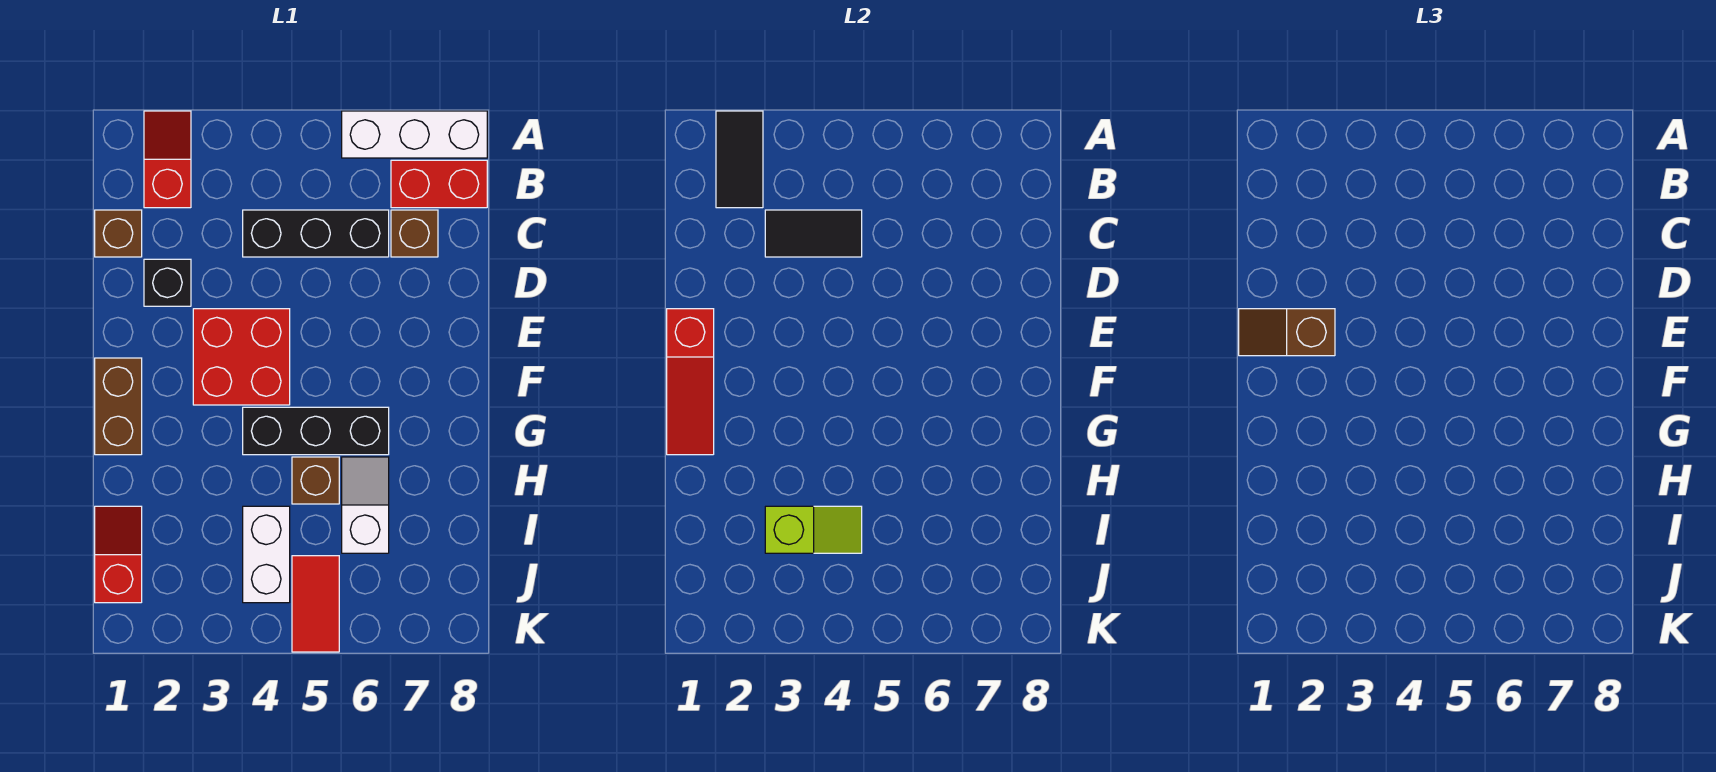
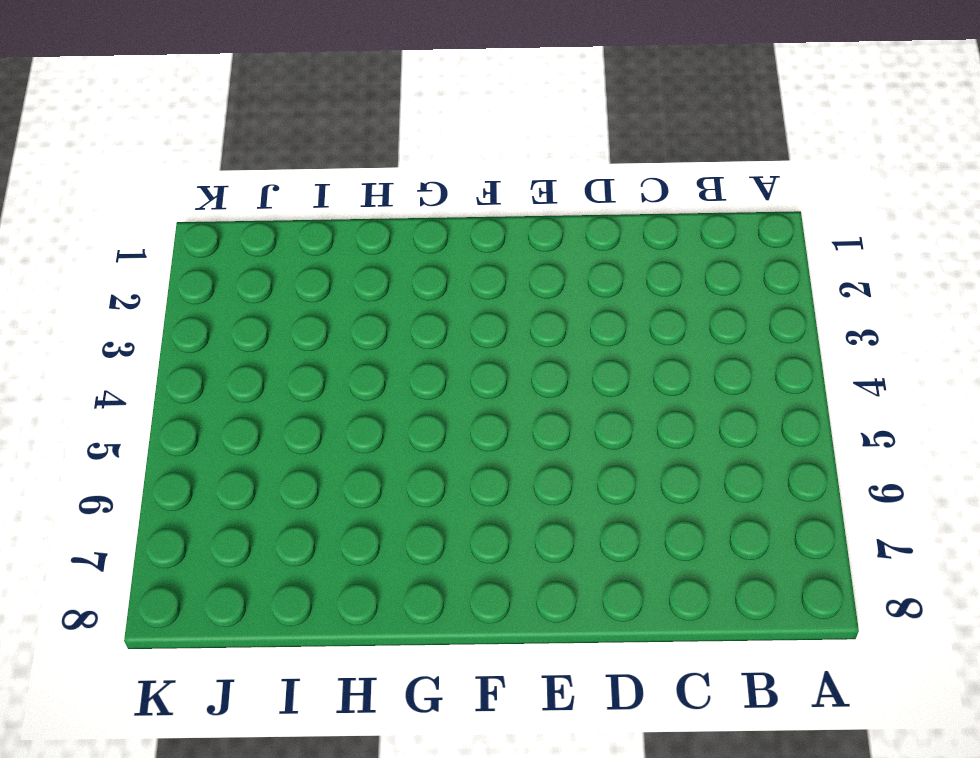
none -> red slope A2:B2 level 1 top B
none -> white brick A6:A8 level 1
none -> red brick B7:B8 level 1

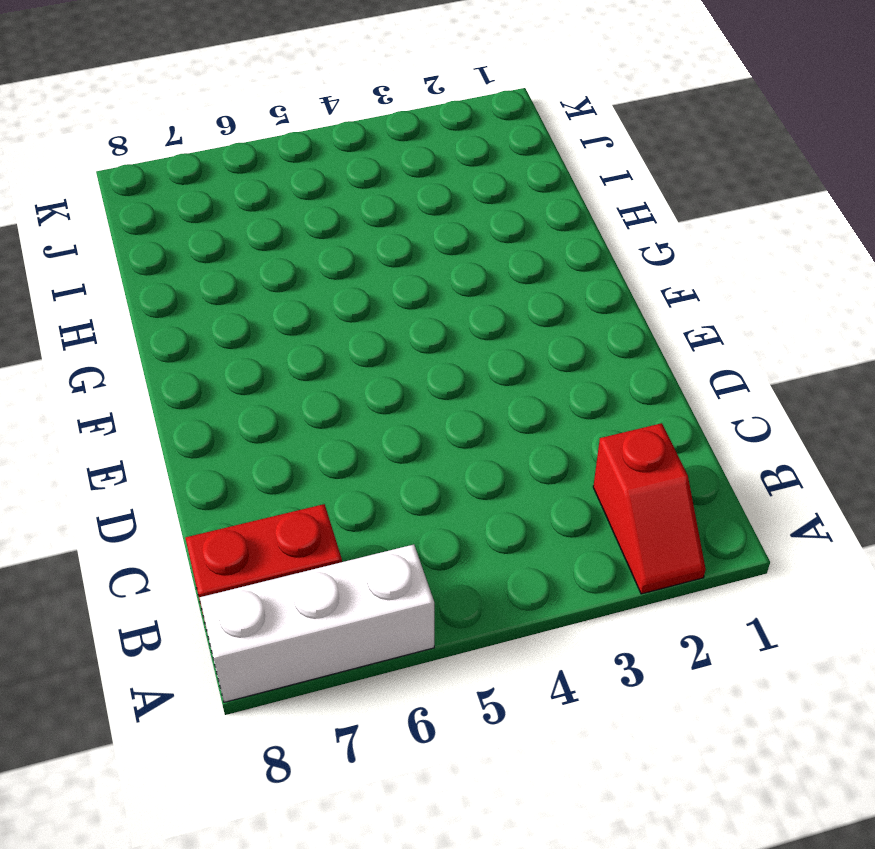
none -> brown brick C1 level 1
none -> black brick C4:C6 level 1
none -> brown brick C7 level 1

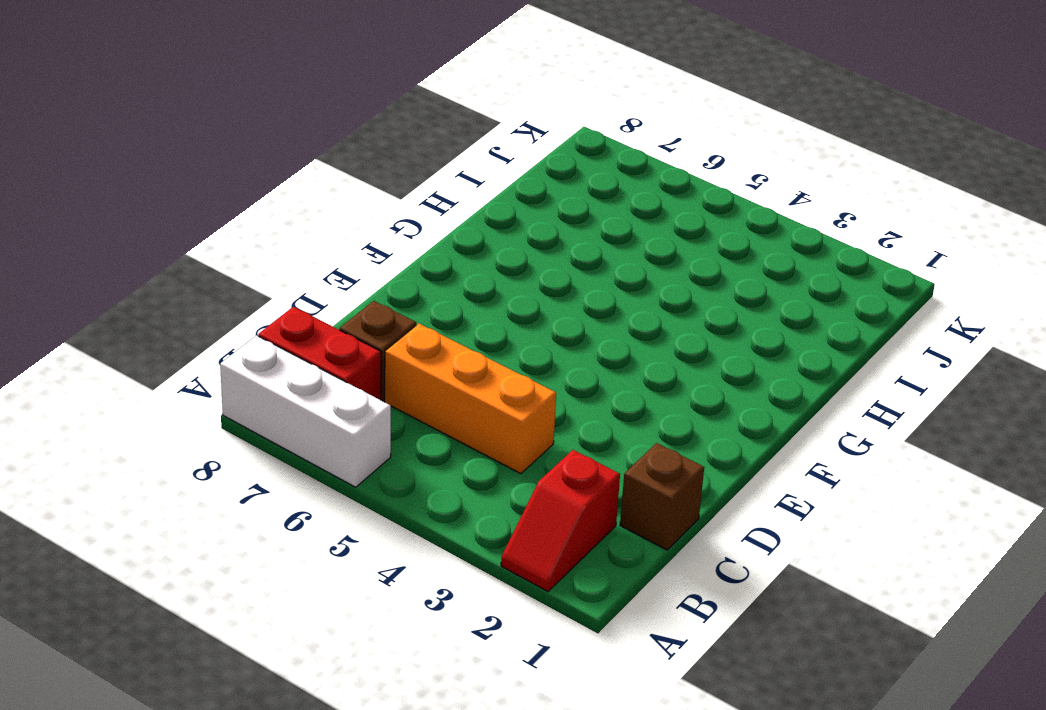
orange brick C4:C6 level 1 -> black brick C4:C6 level 1
none -> black brick D2 level 1
none -> red brick E3:F4 level 1
none -> brown brick F1:G1 level 1

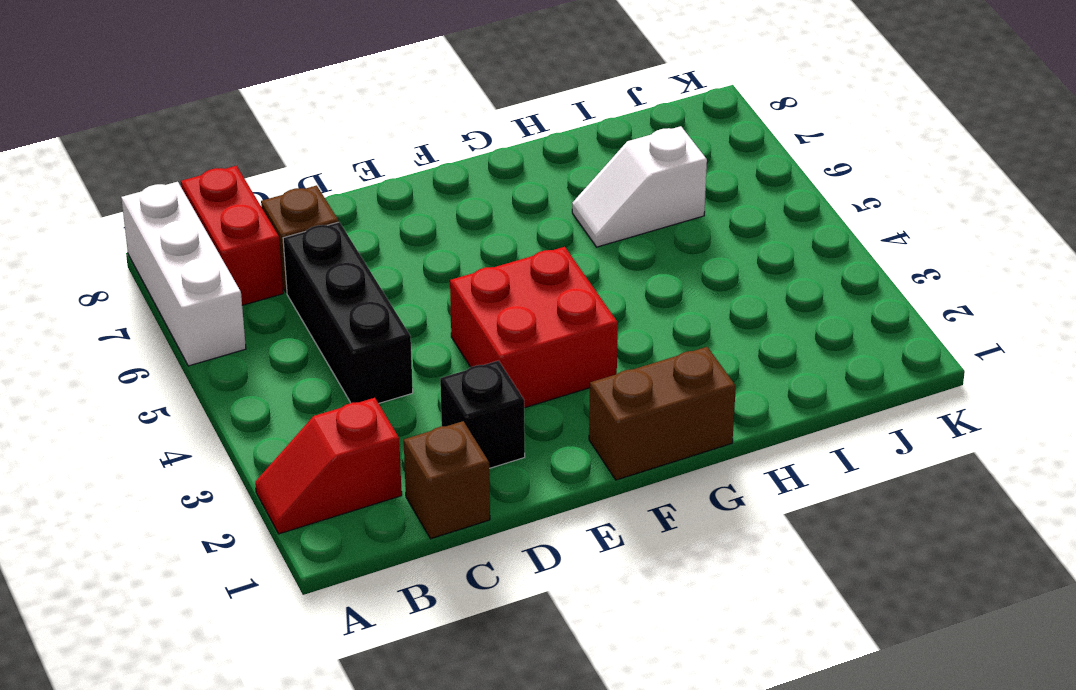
none -> black brick G4:G6 level 1
none -> brown brick H5 level 1
none -> red slope I1:J1 level 1 top J

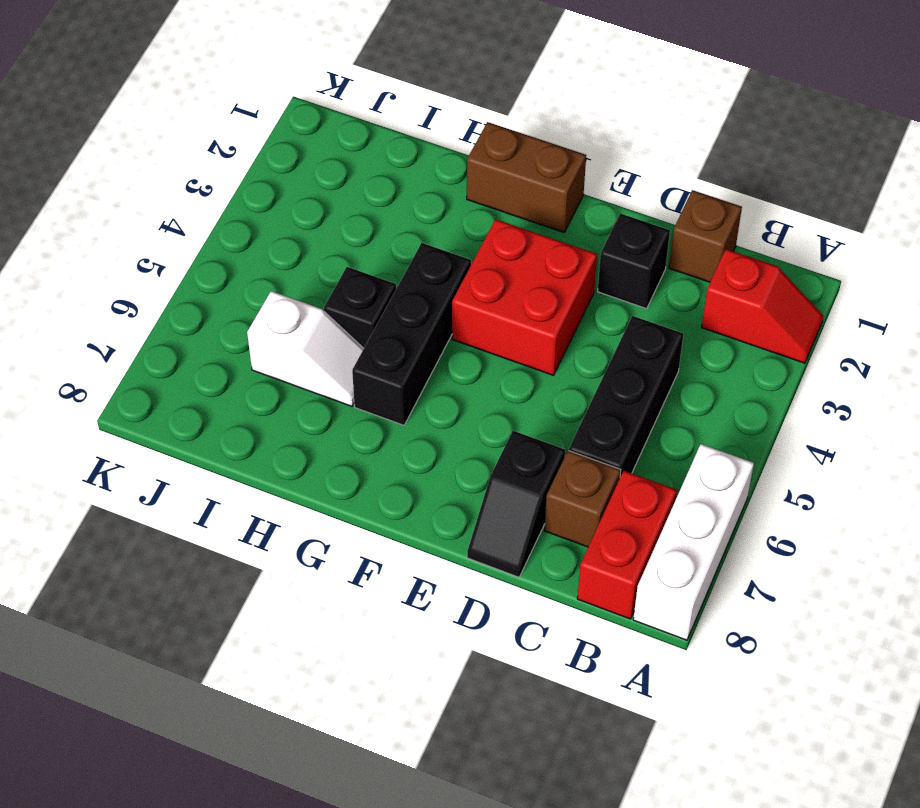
black slope D7:D8 level 1 top 7 -> none
black brick H5 level 1 -> brown brick H5 level 1
none -> red slope I1:J1 level 1 top J
none -> white brick I4:J4 level 1
none -> red tile J5:K5 level 1

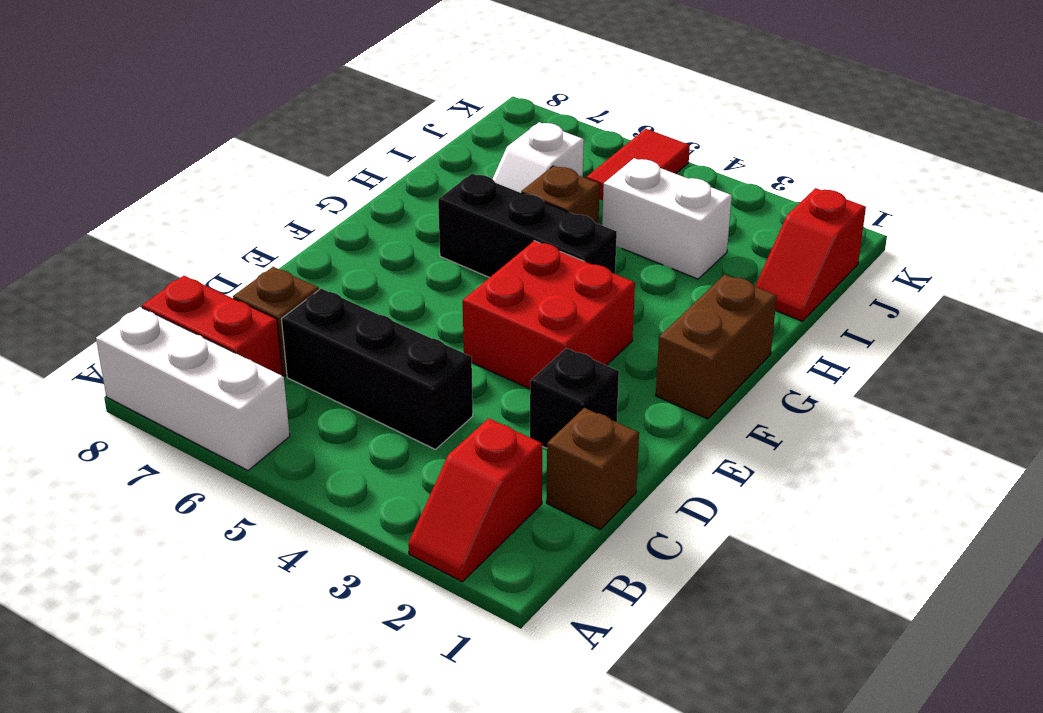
white brick I3:I4 level 1 -> white brick I4:J4 level 1
none -> black tile A2:B2 level 2
none -> black tile C3:C4 level 2
none -> red slope E1:G1 level 2 top E

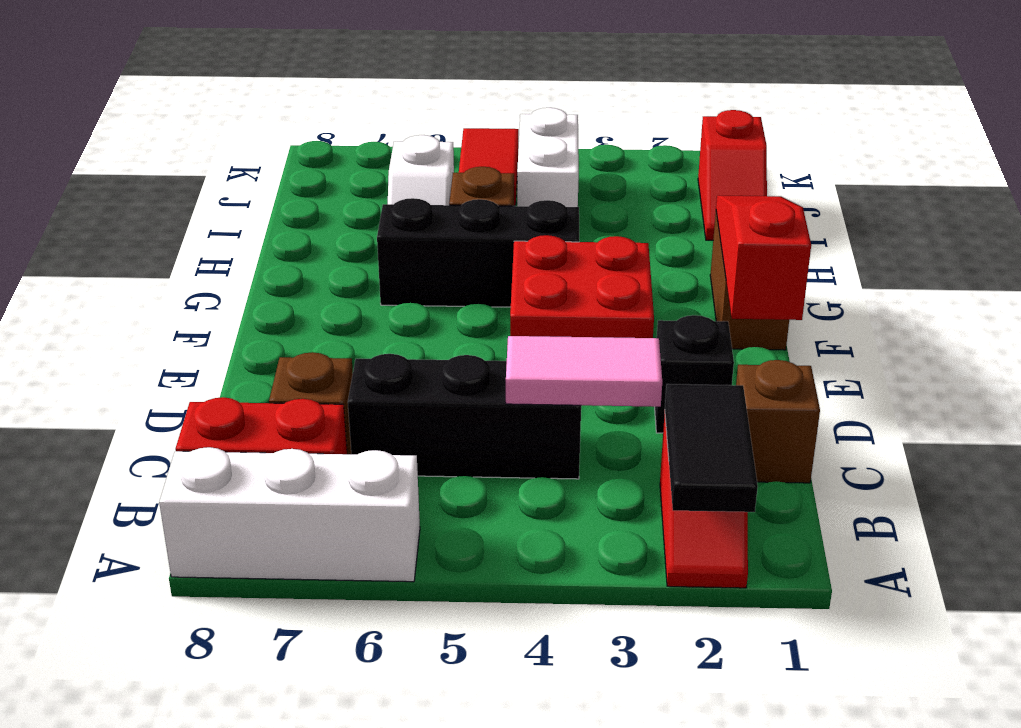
pink tile C3:C4 level 2 -> black tile C3:C4 level 2
none -> lime slope I3:I4 level 2 top 3
none -> brown slope E1:E2 level 3 top 2

